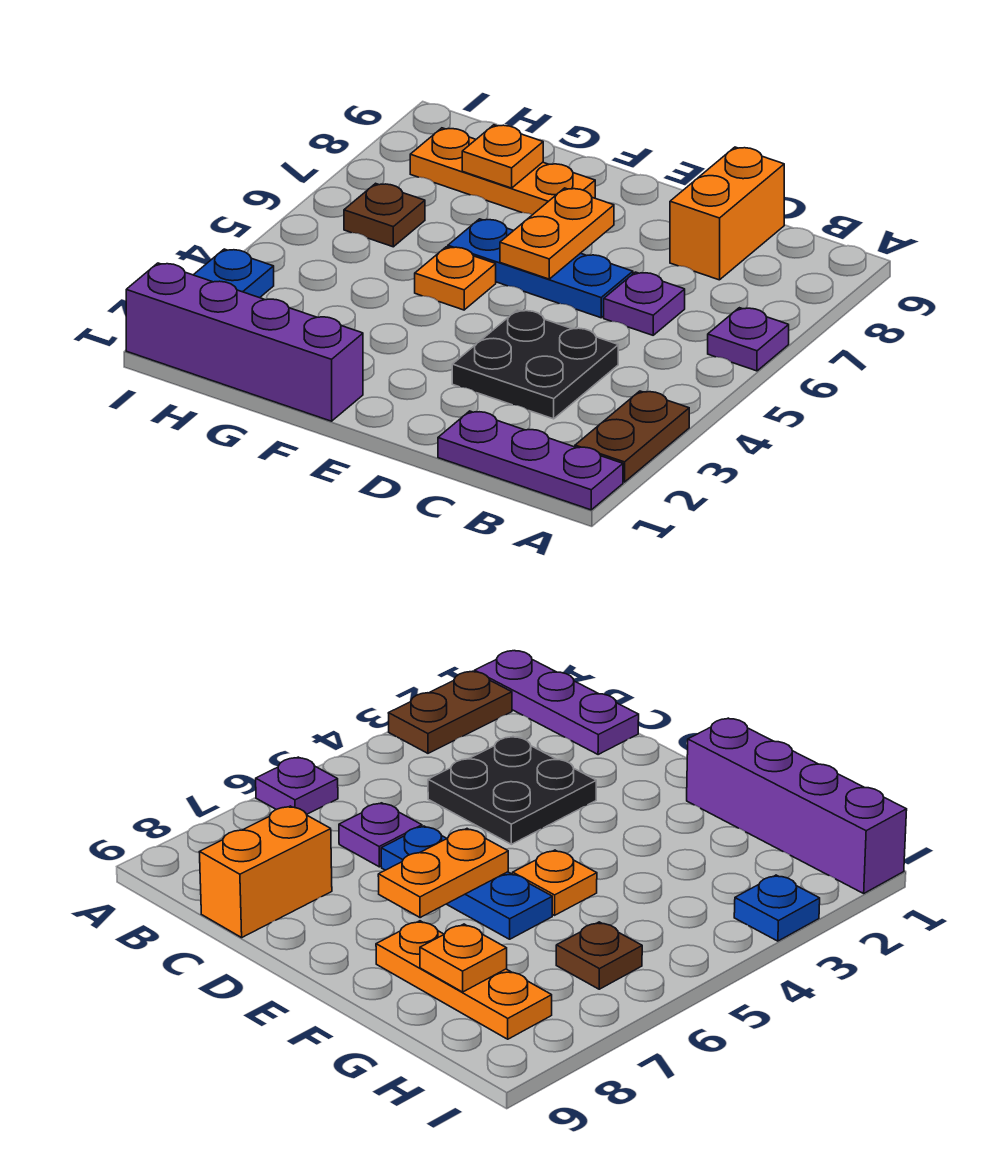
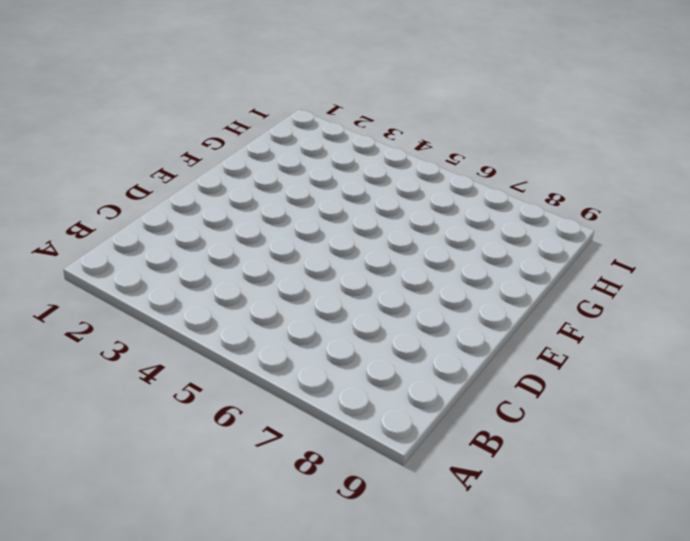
none -> purple plate A1:C1 level 1
none -> brown plate A2:A3 level 1
none -> purple plate A6 level 1

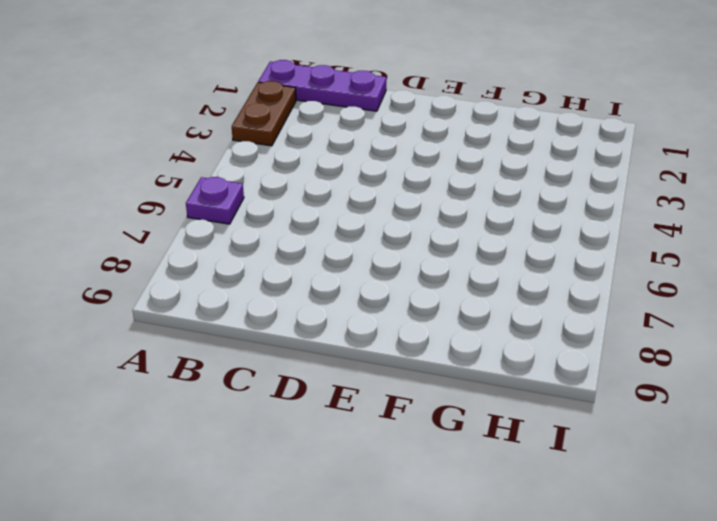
none -> black plate C3:D4 level 1
none -> purple plate C6 level 1
none -> orange brick C8:C9 level 1

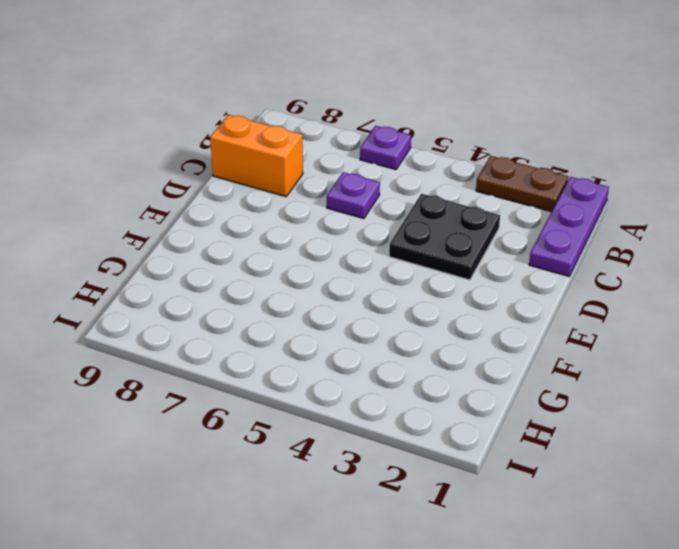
none -> blue plate D6:F6 level 1
none -> purple brick F1:I1 level 1
none -> orange plate F5 level 1

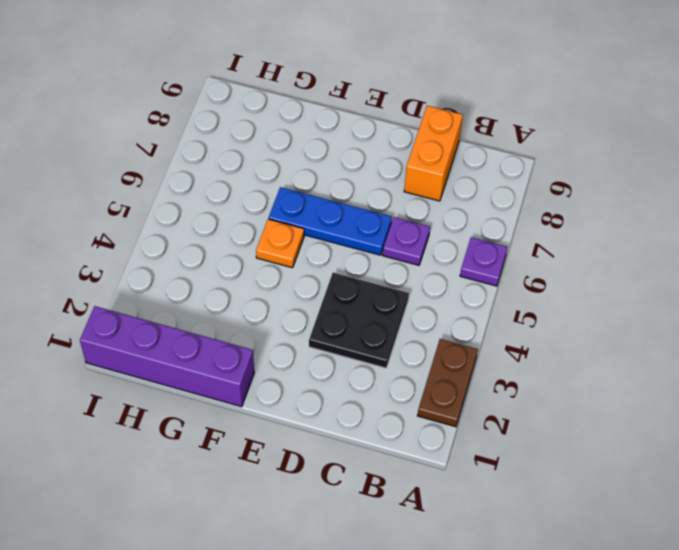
none -> purple plate A1:C1 level 1
none -> orange plate F8:H8 level 1
none -> brown plate H6 level 1

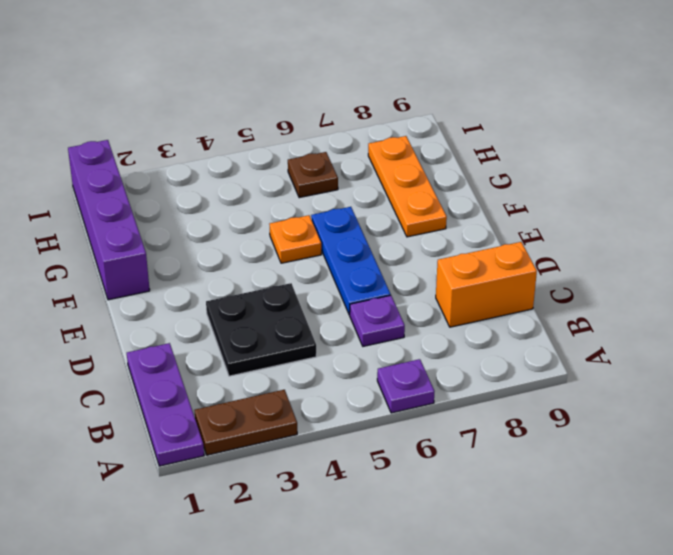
none -> blue plate I3 level 1
none -> orange plate E6:E7 level 2
none -> orange plate G8 level 2

